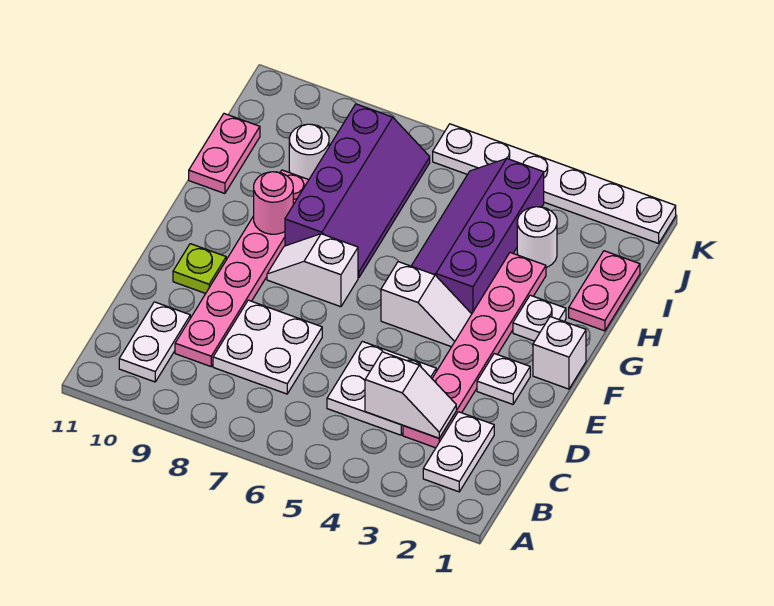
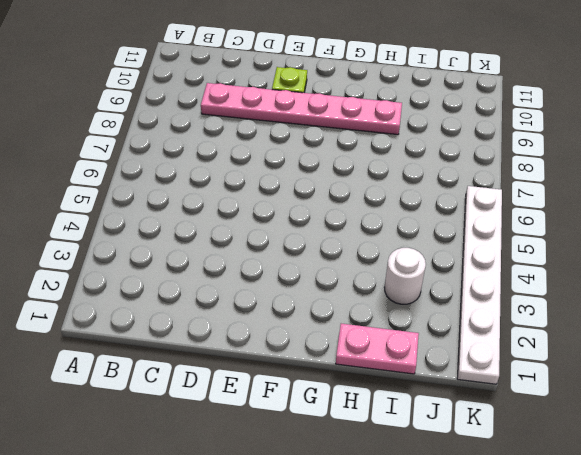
none -> white plate B2:C2 level 1
none -> white plate B10:C10 level 1
none -> pink plate C3:H3 level 1

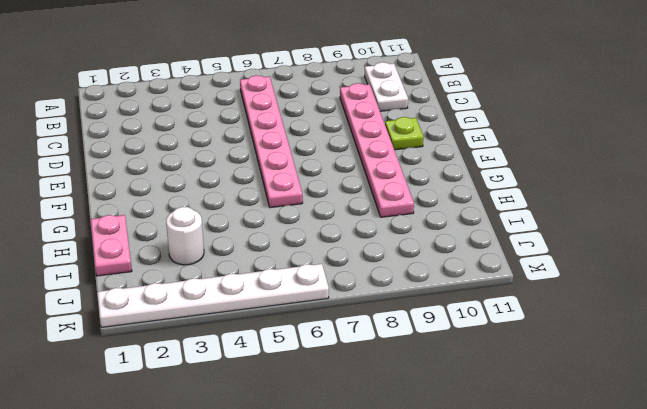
pink plate B6:G6 level 1 -> pink plate C3:H3 level 1
none -> white plate B2:C2 level 1
none -> white plate C4:D5 level 1
none -> white plate C7:D8 level 1

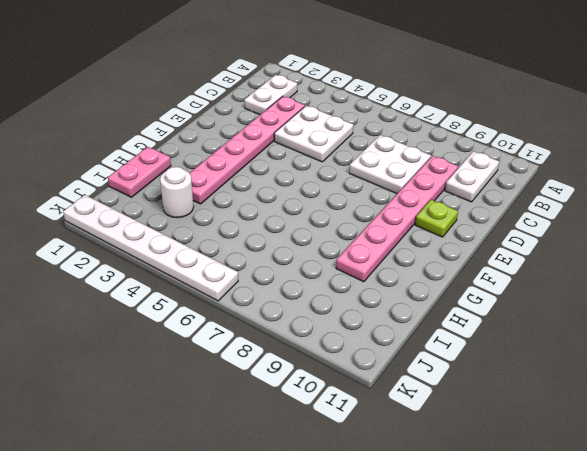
none -> white plate E2 level 1
none -> white brick F1 level 1
none -> white slope F4:F5 level 1 top 5

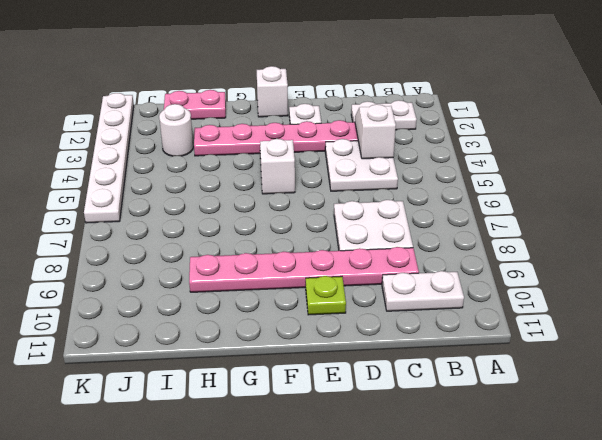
none -> white slope F7:F8 level 1 top 7
none -> white plate G2 level 1
none -> purple slope G4:J5 level 1 top 4

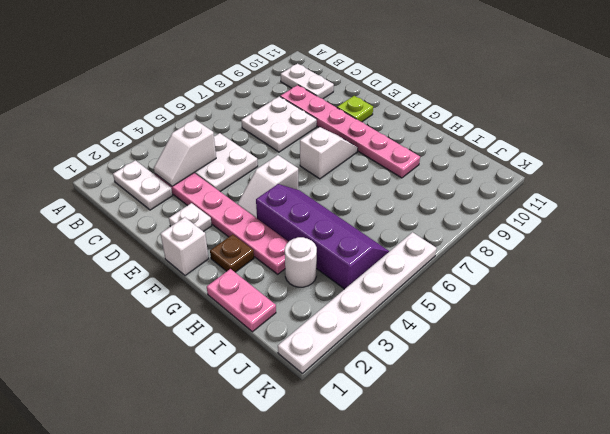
brown plate G2 level 1 -> white plate G2 level 1
none -> purple slope G7:J8 level 1 top 8
none -> pink plate H11:I11 level 1
none -> white round brick I9 level 1

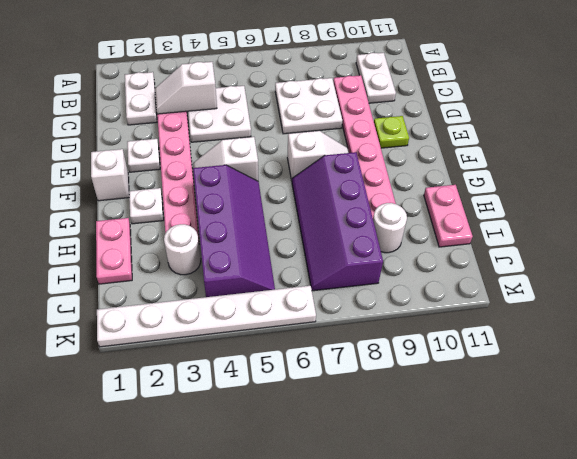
none -> pink round brick G9 level 2

